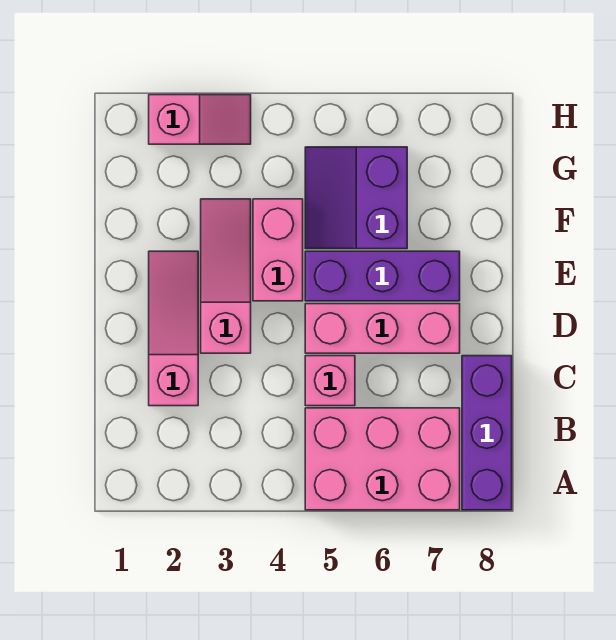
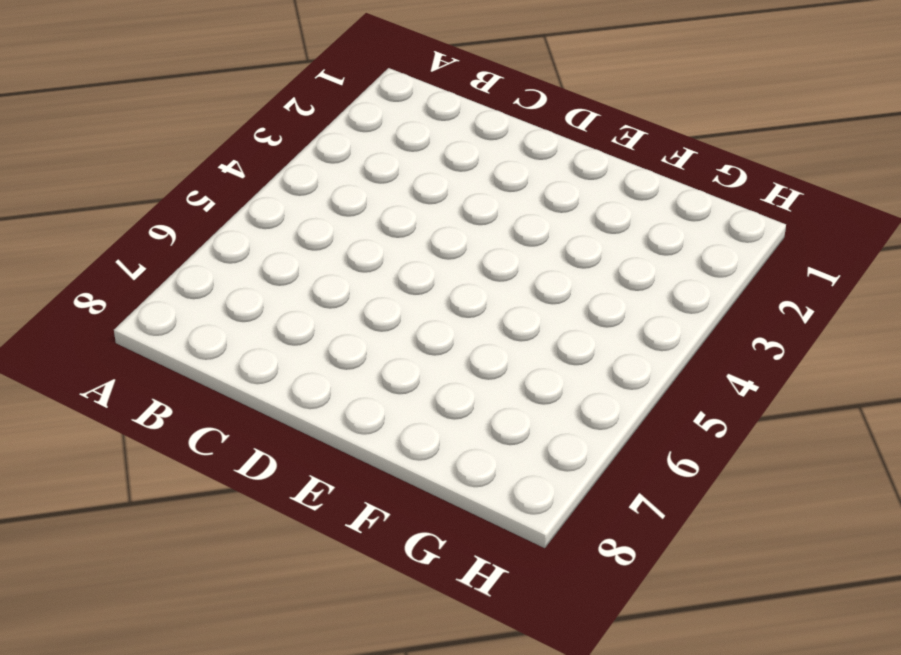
none -> pink brick A5:B7 level 1
none -> purple brick A8:C8 level 1

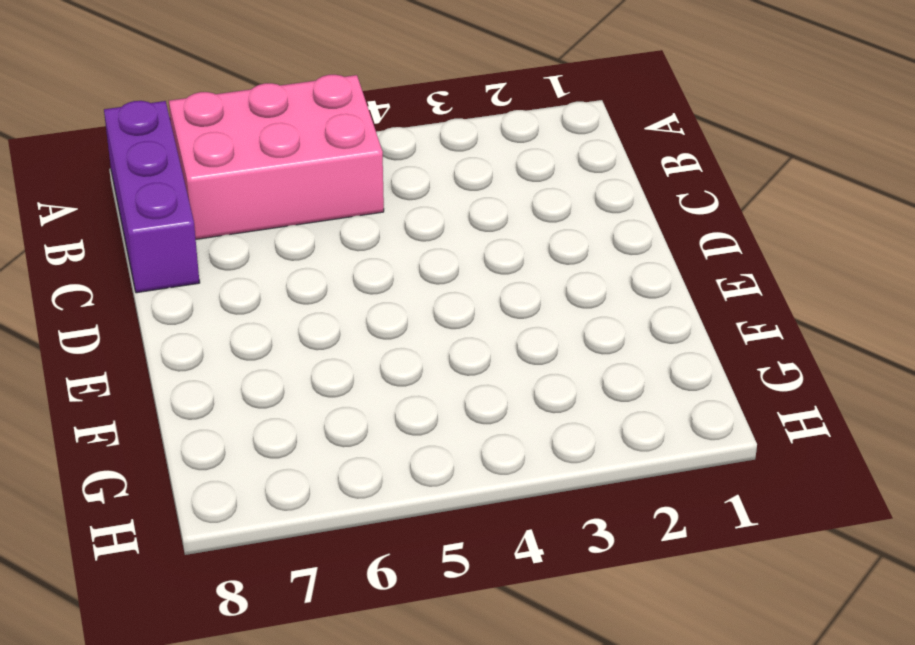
none -> pink slope C2:E2 level 1 top C
none -> pink brick C5 level 1

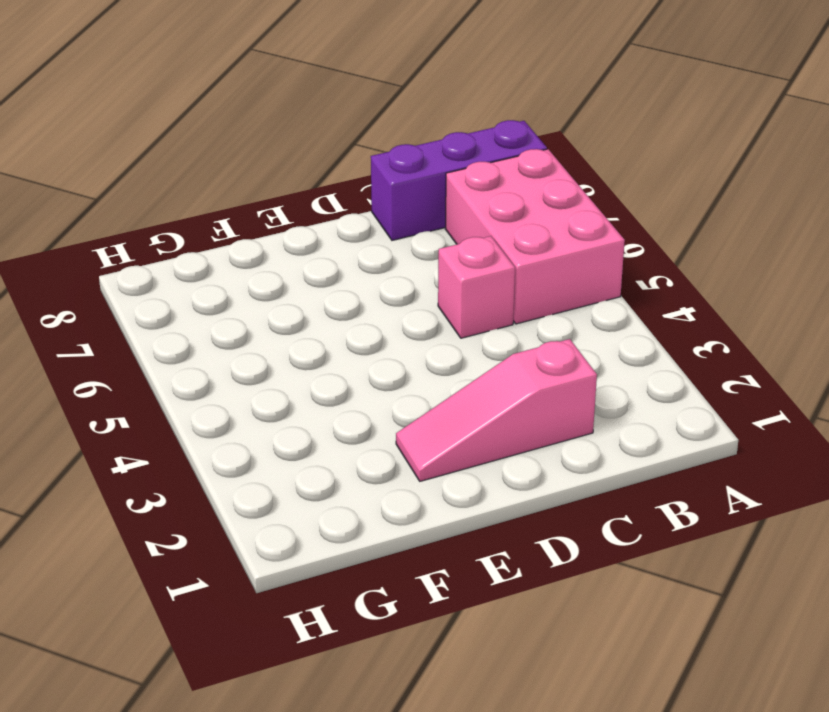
none -> pink slope D3:F3 level 1 top D
none -> pink brick D5:D7 level 1

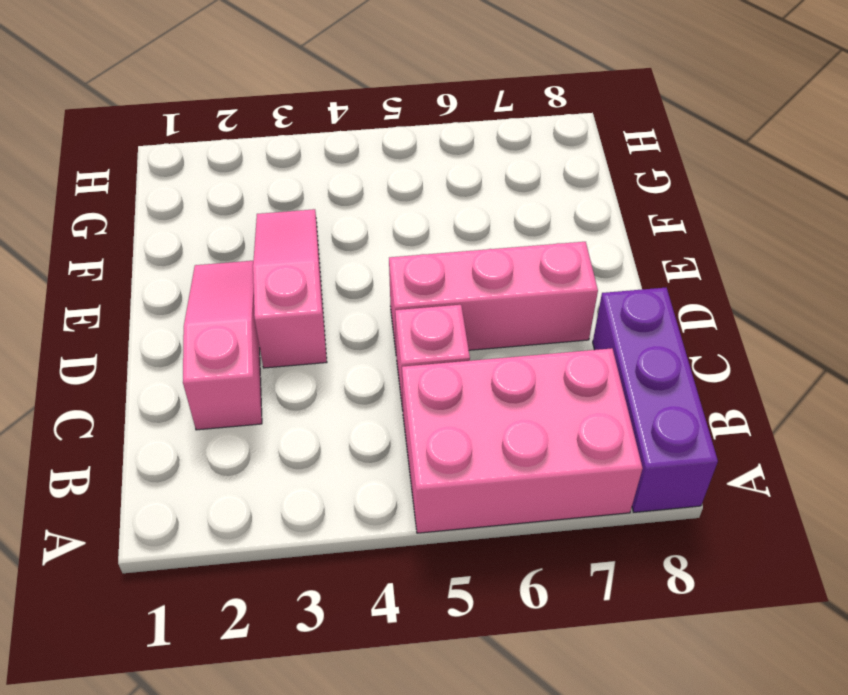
none -> pink brick E4:F4 level 1
none -> purple brick E5:E7 level 1

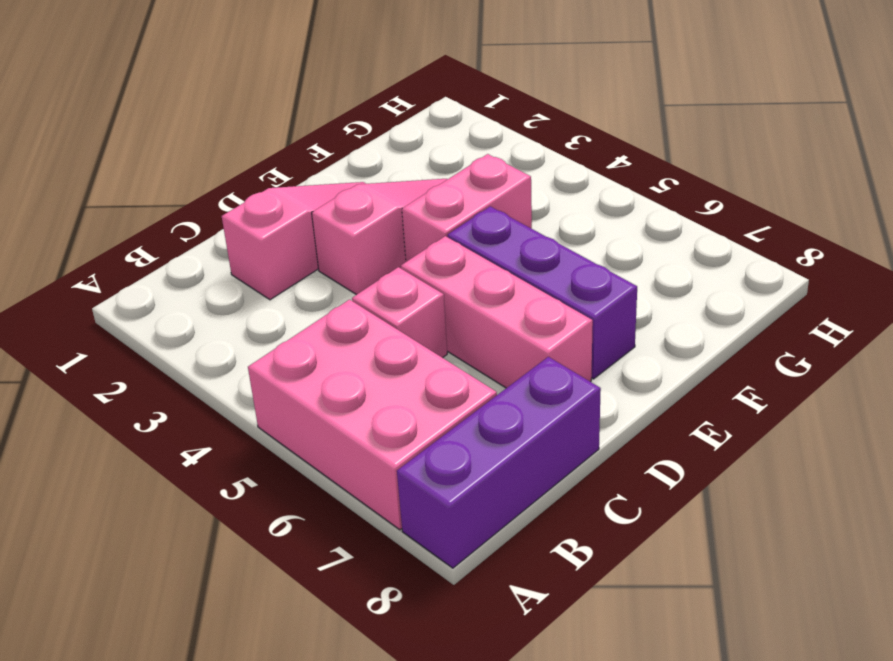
none -> purple slope F5:G6 level 1 top 6
none -> pink slope H2:H3 level 1 top 2

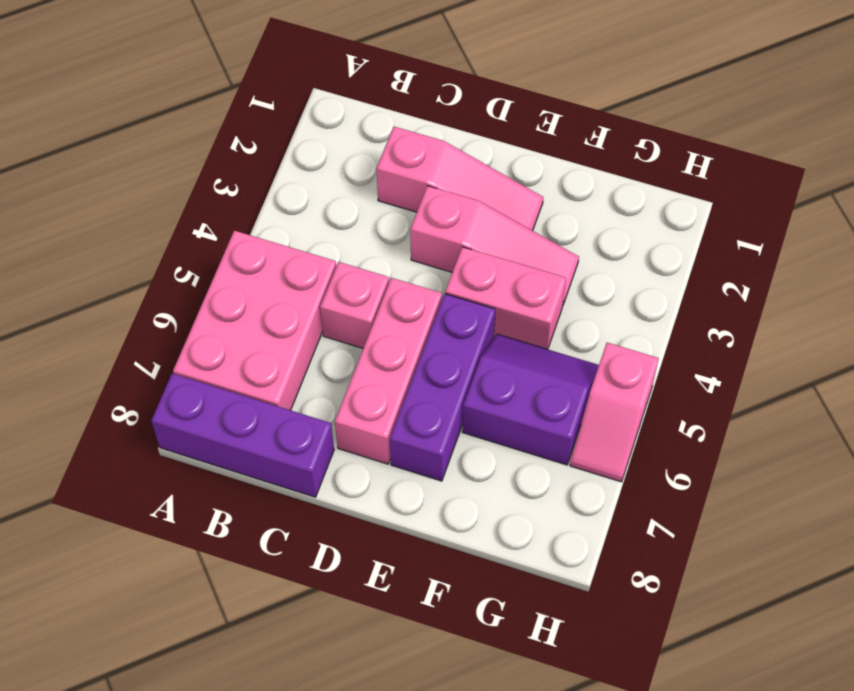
pink slope H5:H6 level 1 top 5 -> pink slope H2:H3 level 1 top 2

